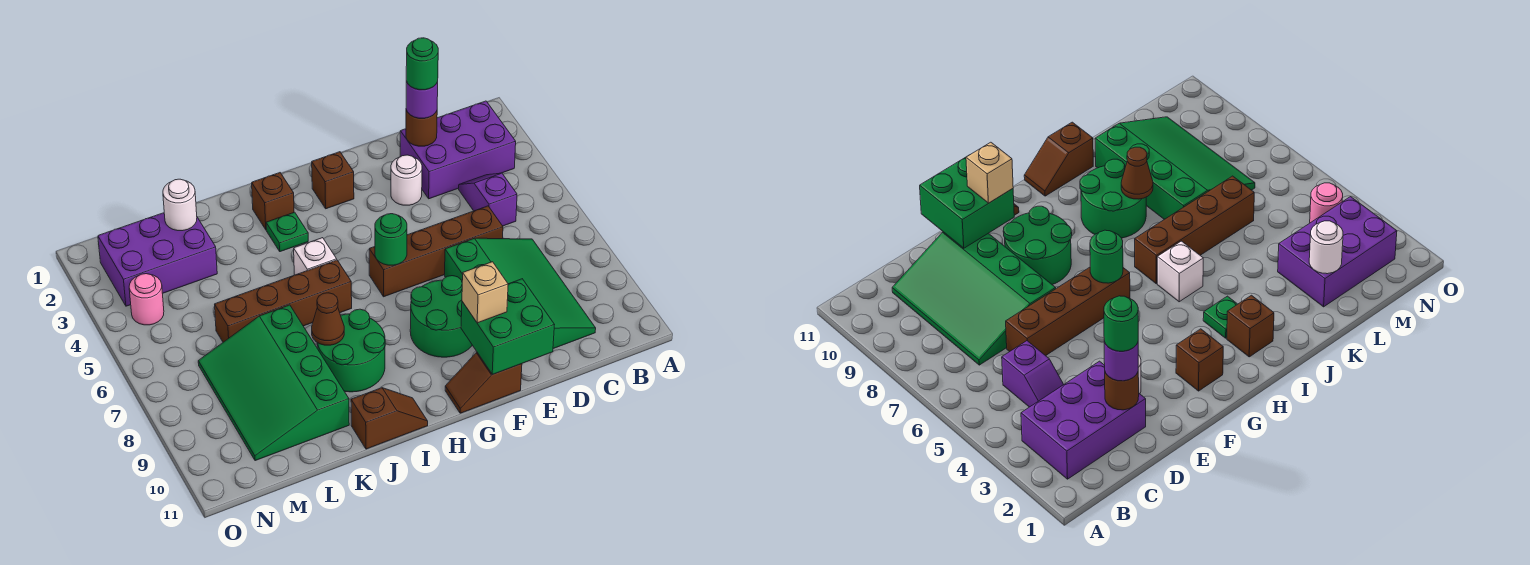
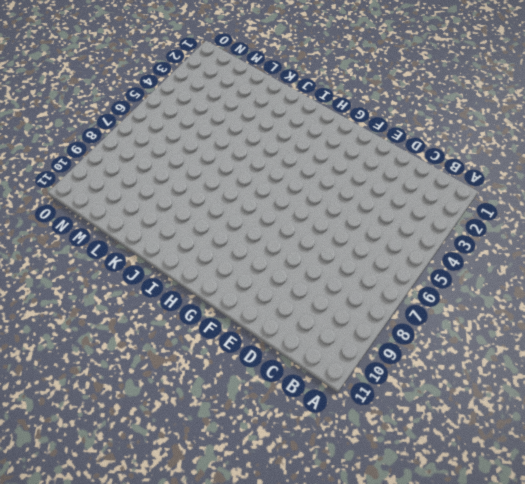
none -> purple brick B2:D3 level 1
none -> purple slope C4:C5 level 1 top 5
none -> green slope C7:E10 level 1 top E

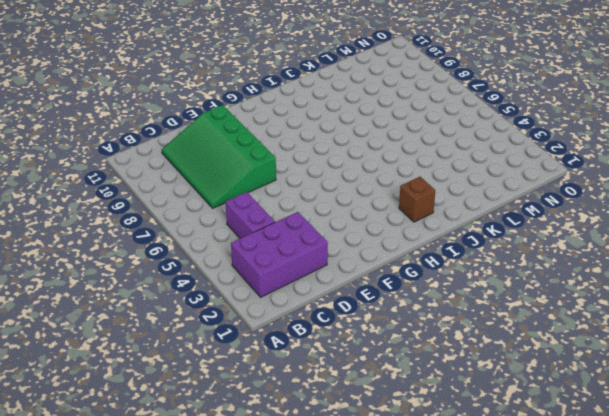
purple brick C4:C5 level 1 -> purple slope C4:C5 level 1 top 5
none -> brown brick D6:G6 level 1
none -> white round brick E3 level 1
none -> green round brick F8:G9 level 1

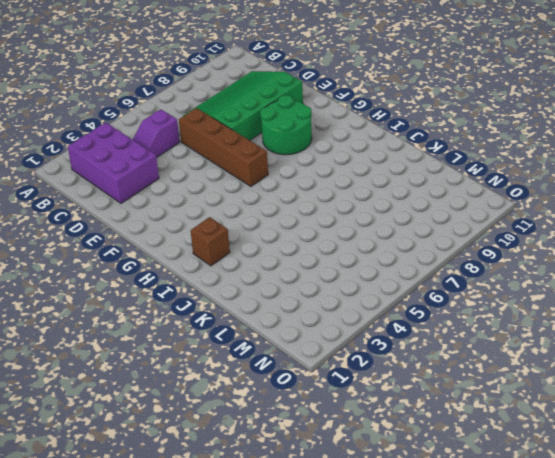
none -> white round brick E3 level 1
none -> brown slope F11:G11 level 1 top F
none -> brown brick G2 level 1

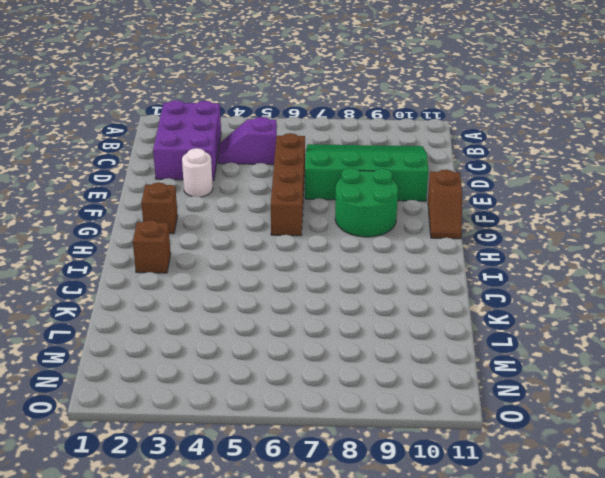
none -> green plate I3 level 1
none -> white brick I5 level 1
none -> brown brick I6:L6 level 1

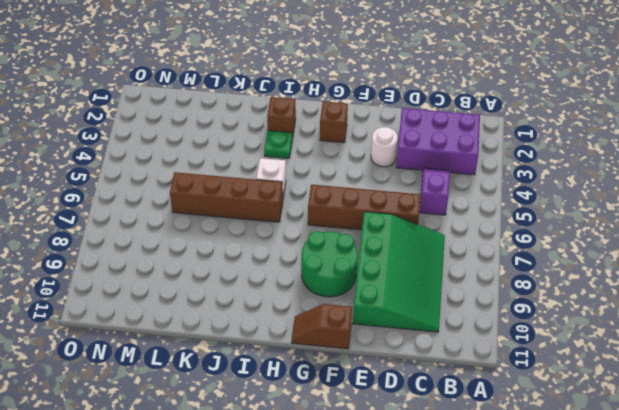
none -> green round brick I8:J9 level 1
none -> brown slope I11:J11 level 1 top J
none -> green slope K7:M10 level 1 top K

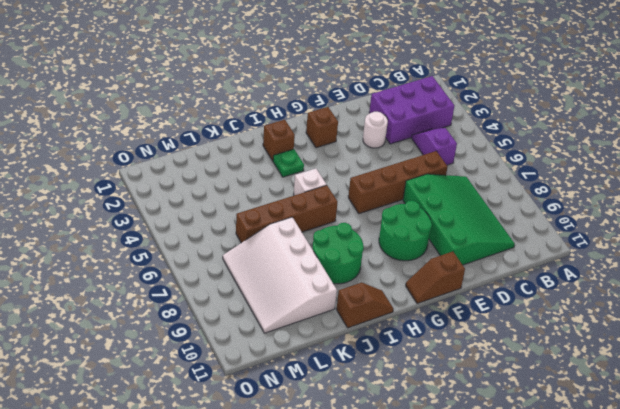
white slope K7:M10 level 1 top K -> green slope K7:M10 level 1 top K
none -> purple brick L2:N3 level 1
none -> pink round brick N4 level 1
none -> brown round brick D2 level 2

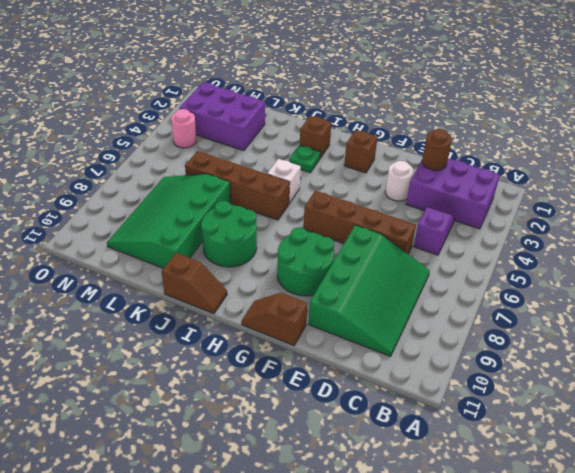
none -> green brick E10:F11 level 2
none -> green round brick G6 level 2
none -> brown cone J8 level 2

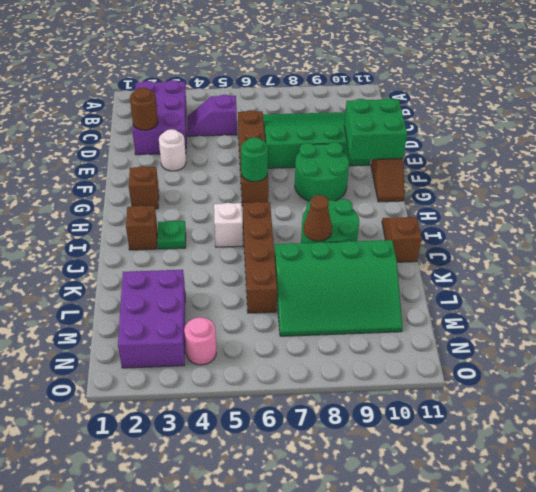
none -> white round brick L2 level 2
none -> purple round brick D2 level 3
none -> tan brick F10 level 3

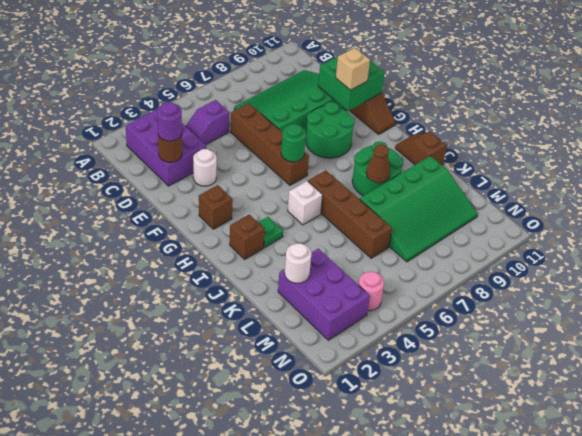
none -> green round brick D2 level 4

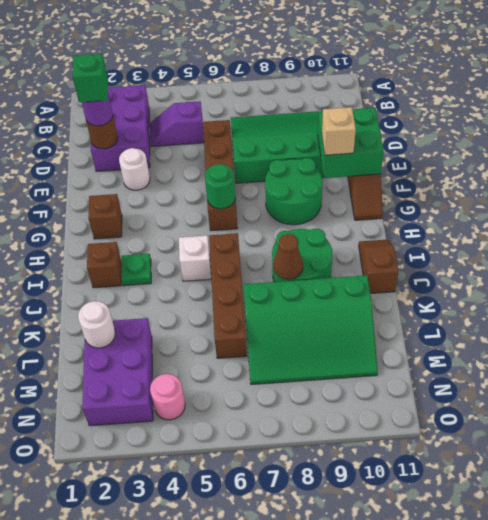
green brick D2 level 4 -> green round brick D2 level 4

